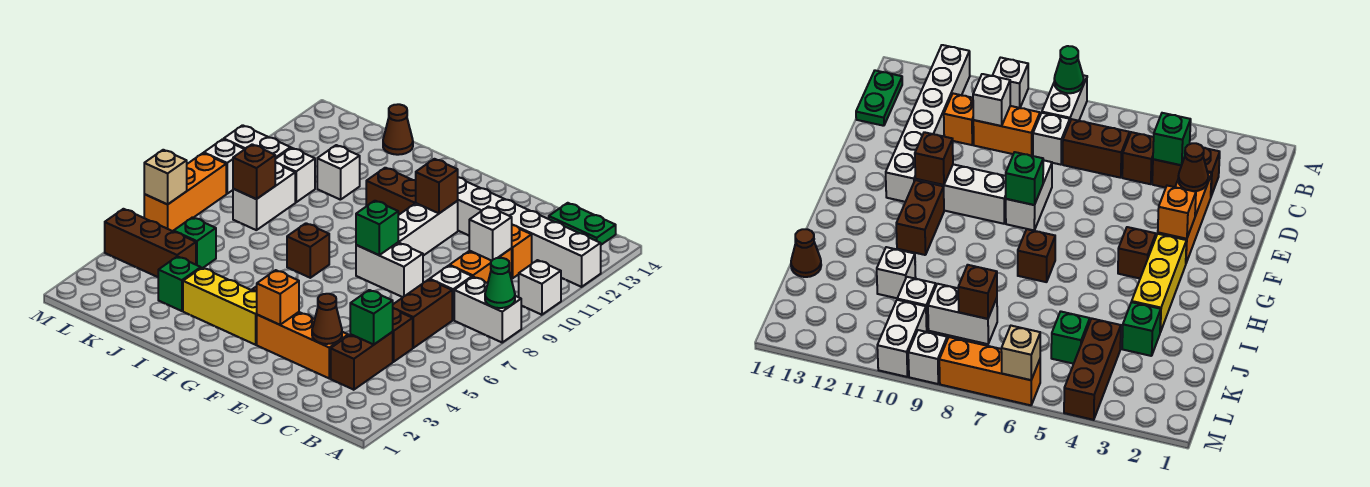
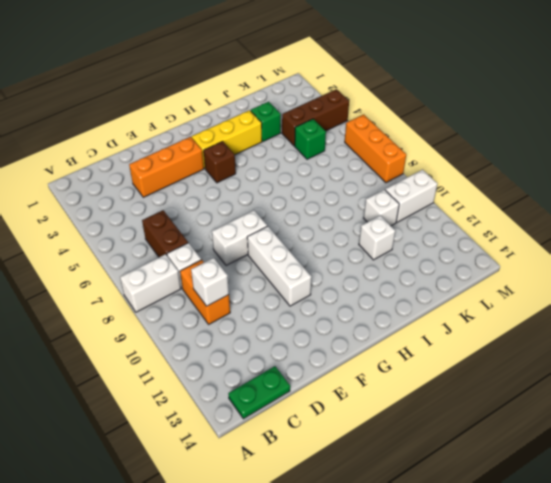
none -> white brick A10 level 1
none -> white brick A12:F12 level 1
none -> brown brick C3:C4 level 1
none -> brown brick C5 level 1

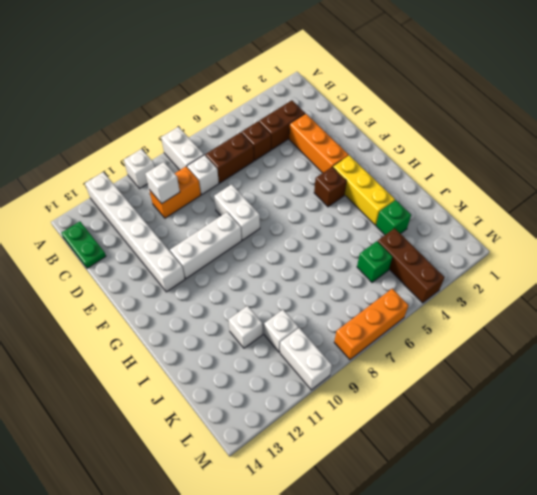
none -> orange brick C11 level 1
none -> brown brick G11:H11 level 1
none -> brown brick H7 level 1
none -> brown cone J14 level 1

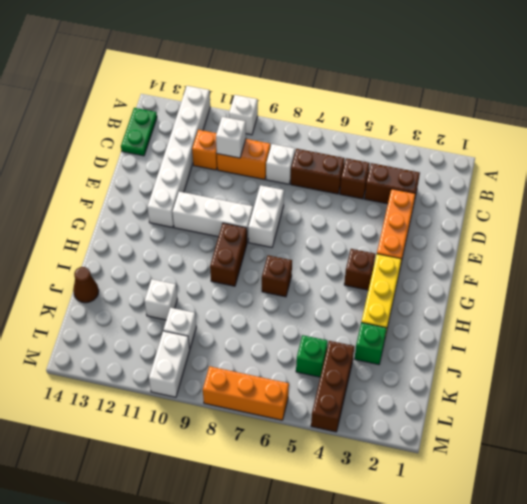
brown brick G9:H9 level 1 -> brown brick G11:H11 level 1
none -> white brick A8:B8 level 1
none -> white brick K8:K9 level 1
none -> white brick M9 level 1
none -> green cone A8 level 2

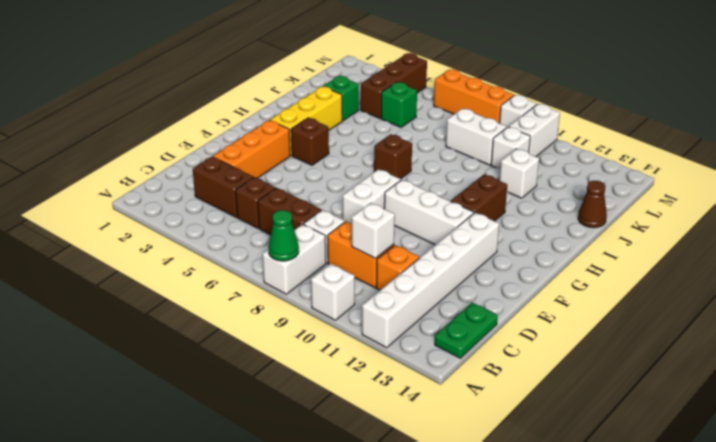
none -> green brick C4 level 2
none -> brown cone D3 level 2
none -> orange brick F3 level 2
none -> green brick F8 level 2

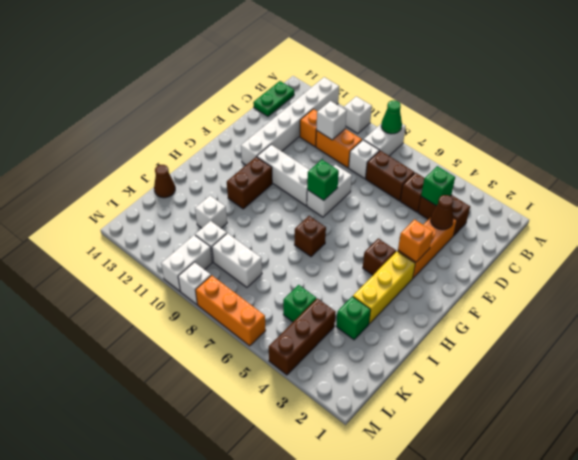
none -> brown brick F11 level 2
none -> brown brick K8 level 2
none -> tan brick M6 level 2

